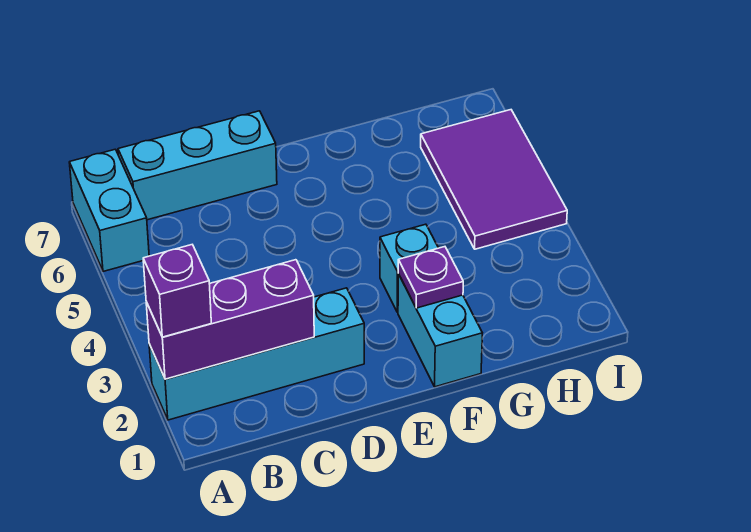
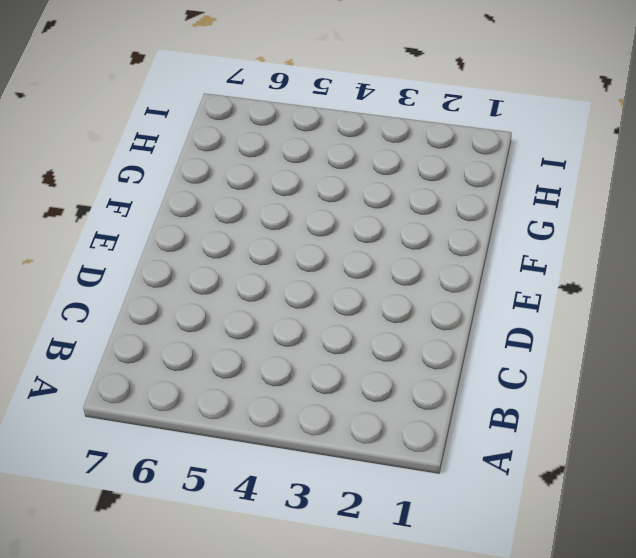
none -> cyan brick A2:D2 level 1
none -> cyan brick A6:A7 level 1

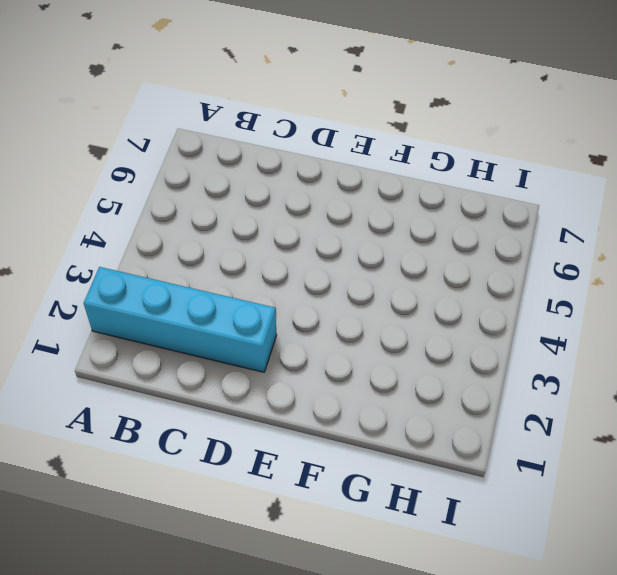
none -> cyan brick A6:A7 level 1
none -> cyan brick B7:D7 level 1

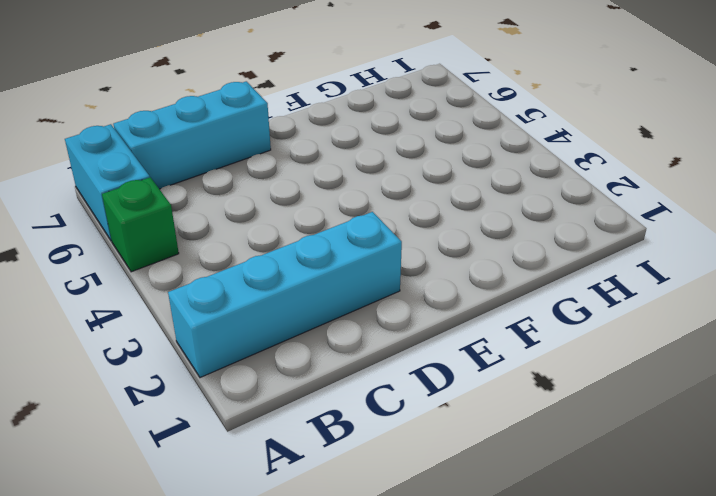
green brick A5 level 1 -> none
none -> cyan brick F1:F2 level 1
none -> cyan brick F3 level 1

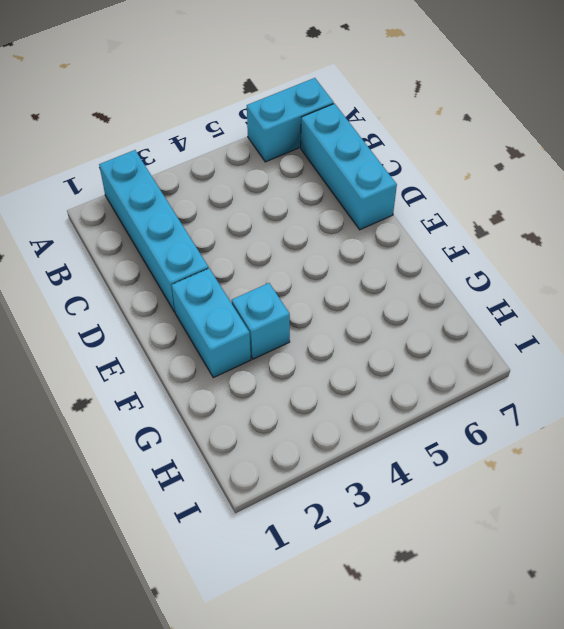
cyan brick E2:F2 level 1 -> cyan brick F1:F2 level 1
none -> purple tile H4:I6 level 1
none -> purple brick A2:C2 level 2

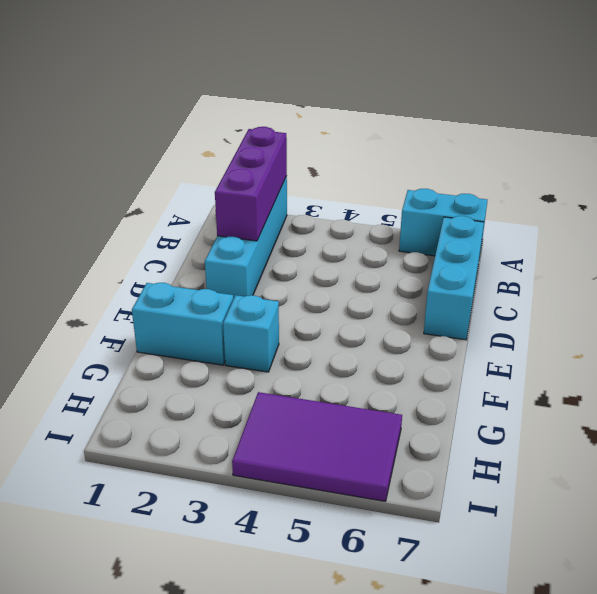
none -> purple plate F2 level 2
none -> purple brick A2 level 3

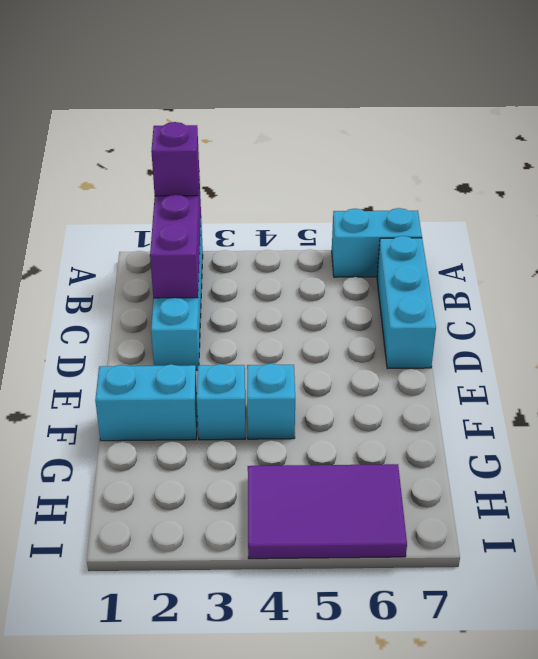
cyan brick F4 level 1 -> none
none -> purple plate F2 level 2

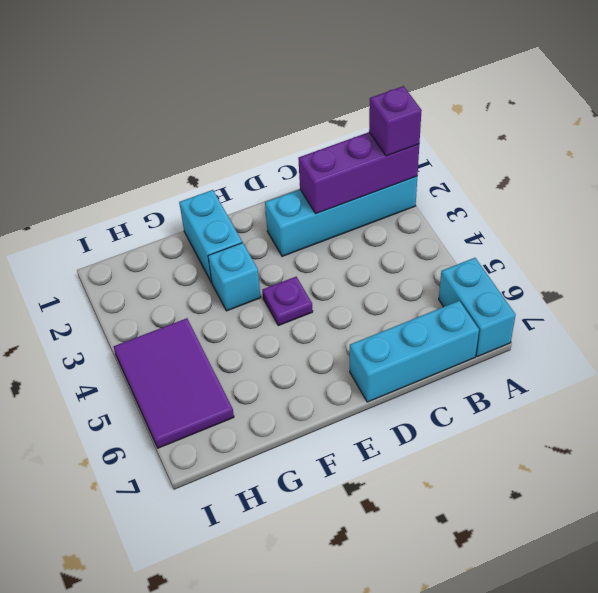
purple plate E4 level 1 -> purple plate F2 level 2

